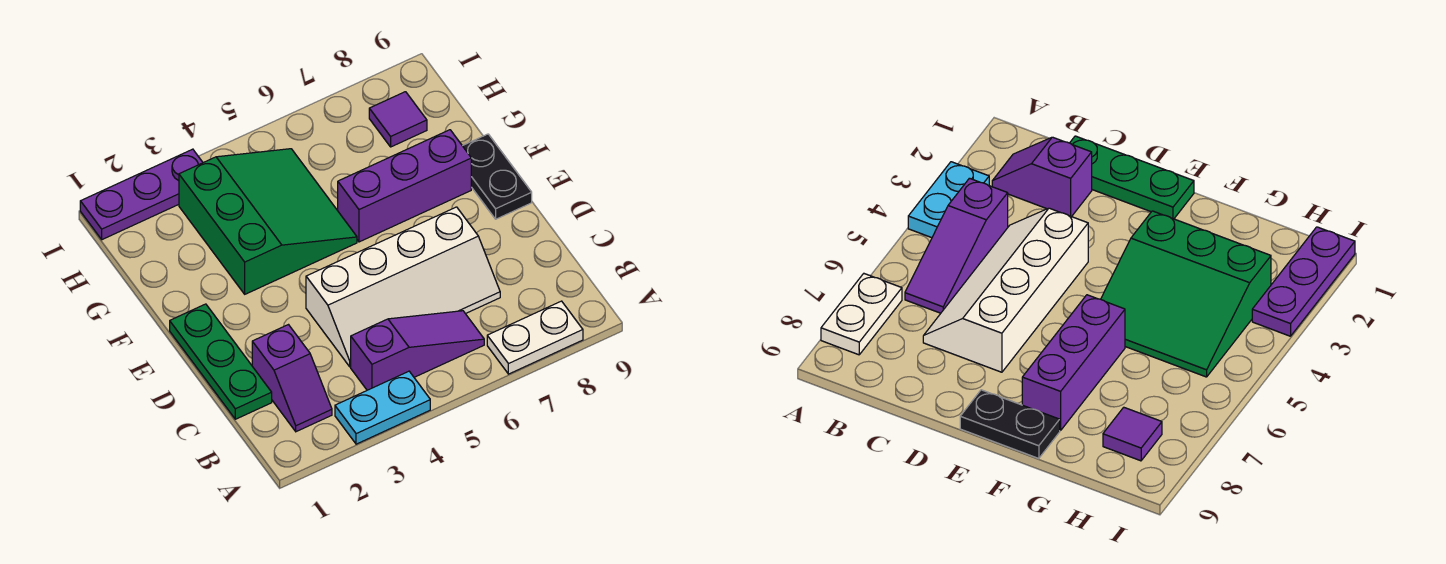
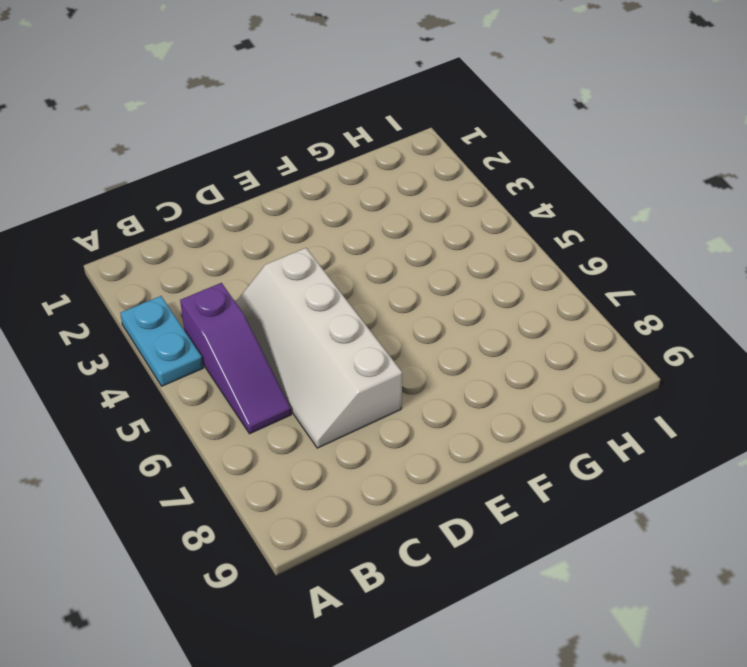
none -> white plate A7:A8 level 1
none -> purple slope B2:C2 level 1 top C

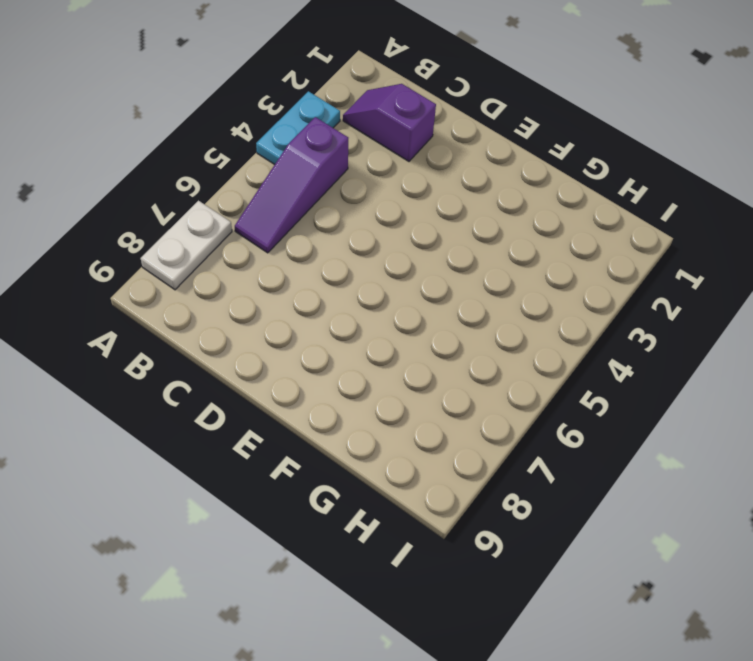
none -> green plate C1:E1 level 1
none -> white slope C4:D7 level 1 top D

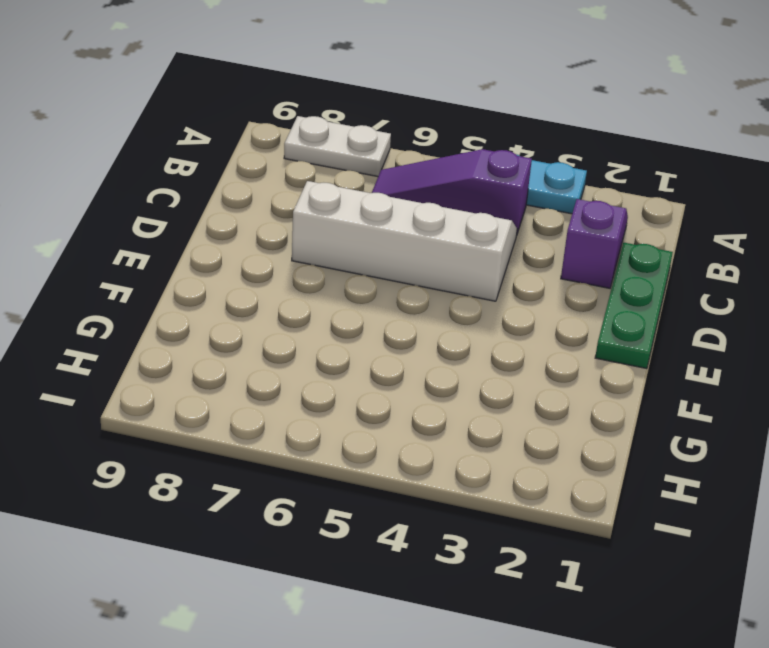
none -> black plate E9:F9 level 1
none -> green slope F3:H5 level 1 top 3

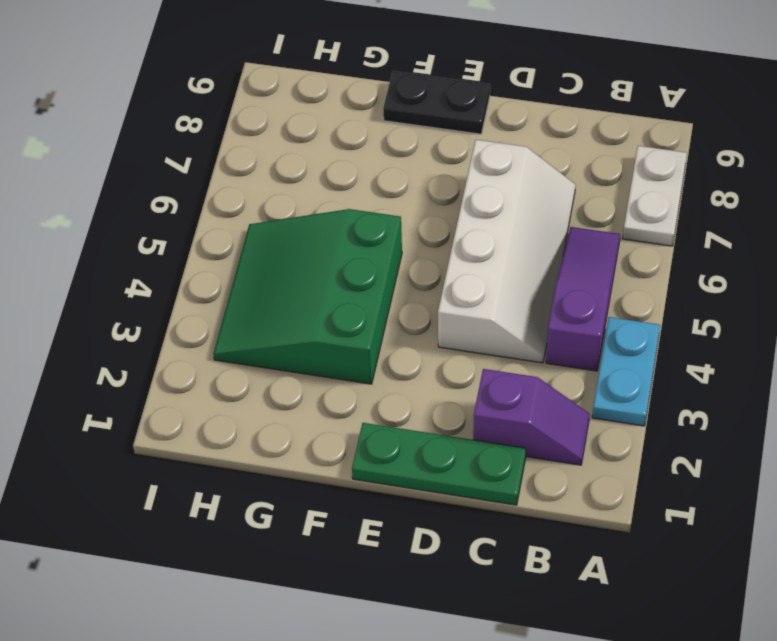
green slope F3:H5 level 1 top F -> green slope F3:H5 level 1 top 3
none -> purple brick F6:F8 level 1
none -> purple tile H8 level 1

